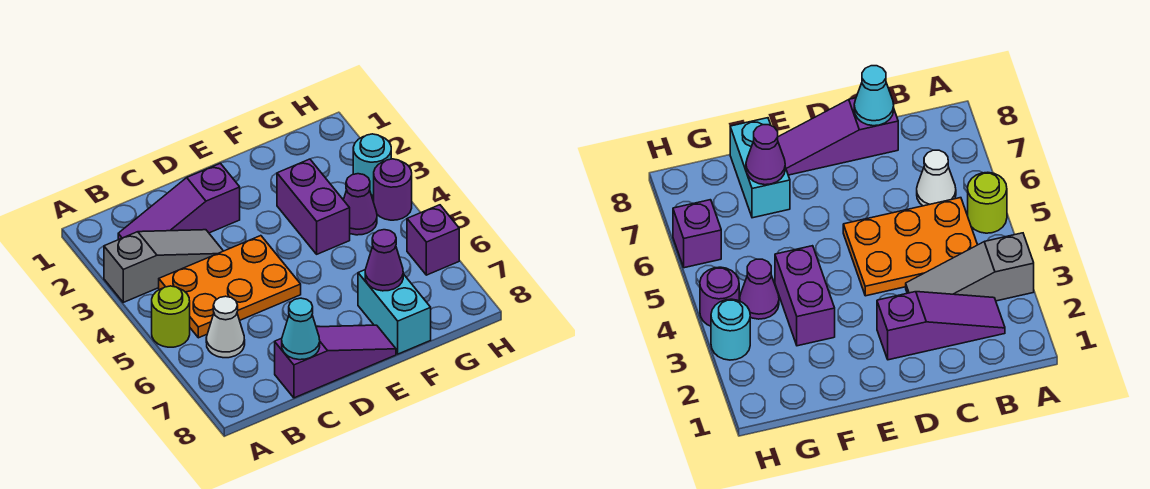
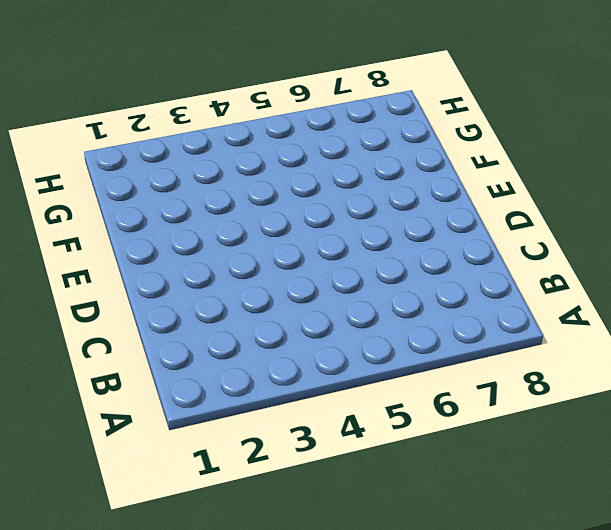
none -> grey slope A3:C3 level 1 top A
none -> lime round brick A5 level 1
none -> purple slope B2:D2 level 1 top D

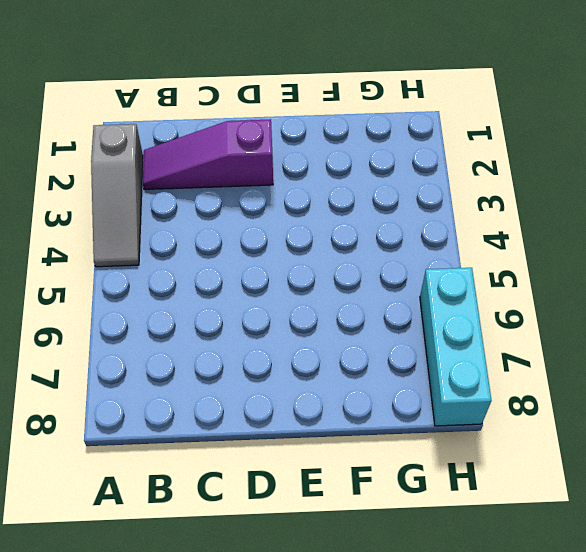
grey slope A2:A4 level 1 top 2 -> grey slope A3:C3 level 1 top A
cyan brick H6:H8 level 1 -> purple brick H6 level 1
none -> lime round brick A5 level 1
none -> orange plate B4:D5 level 1
none -> white cone B6 level 1

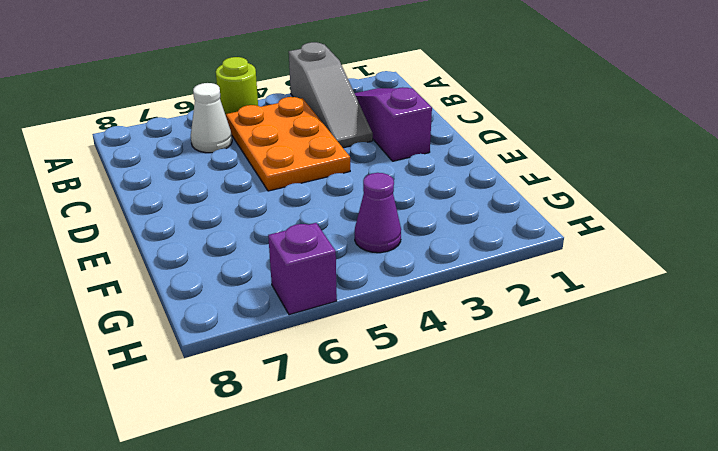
none -> purple slope C8:E8 level 1 top C
none -> purple brick F3:F4 level 1
none -> cyan brick F7:F8 level 1

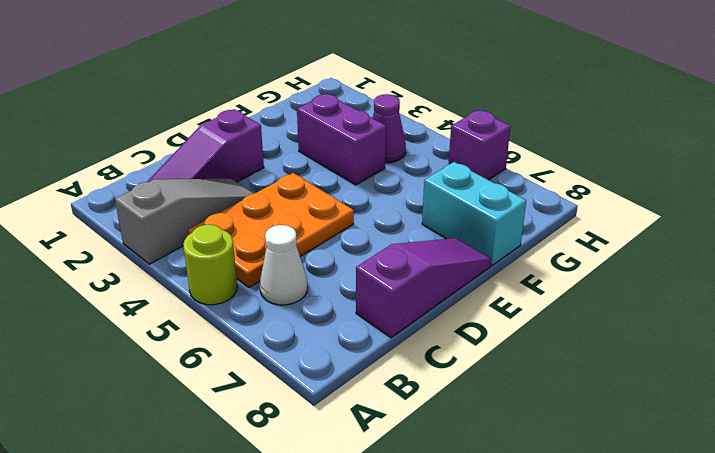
none -> cyan round brick H3 level 1
none -> purple round brick H4 level 1
none -> cyan cone C8 level 2

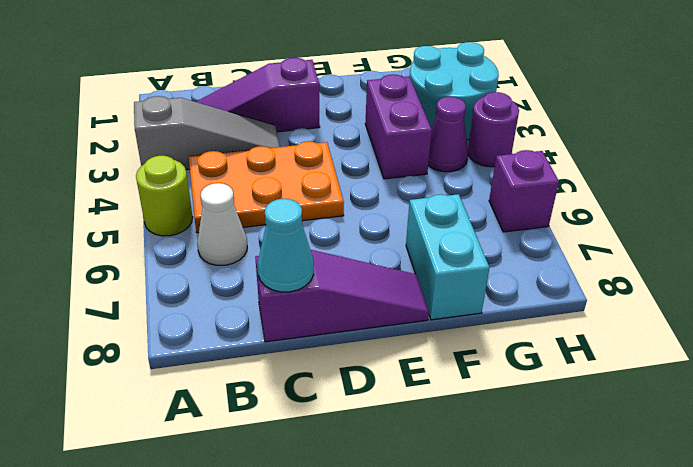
cyan round brick G2:H3 level 1 -> cyan round brick H3 level 1
none -> purple cone F7 level 2

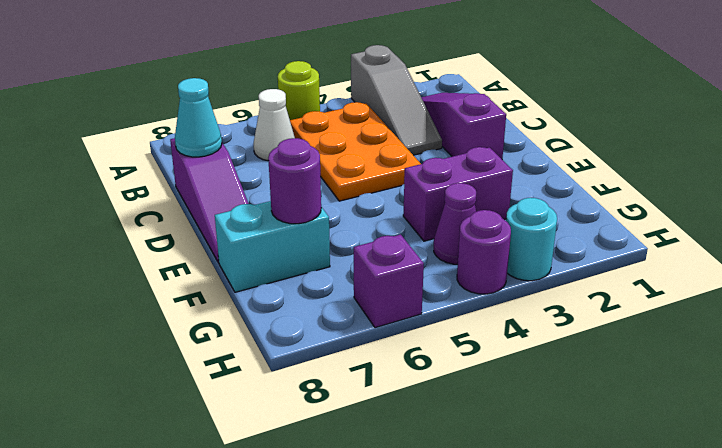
purple round brick F7 level 2 -> purple cone F7 level 2

